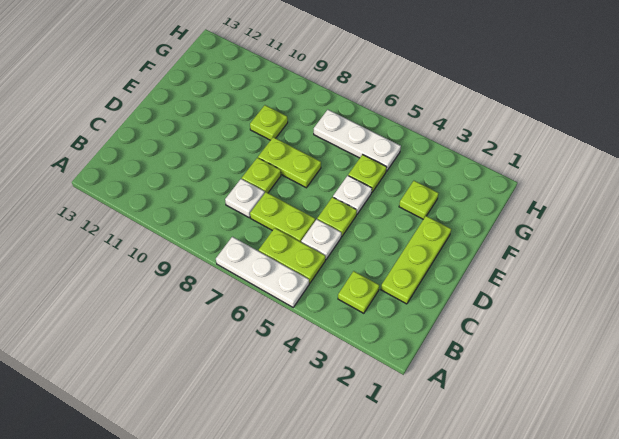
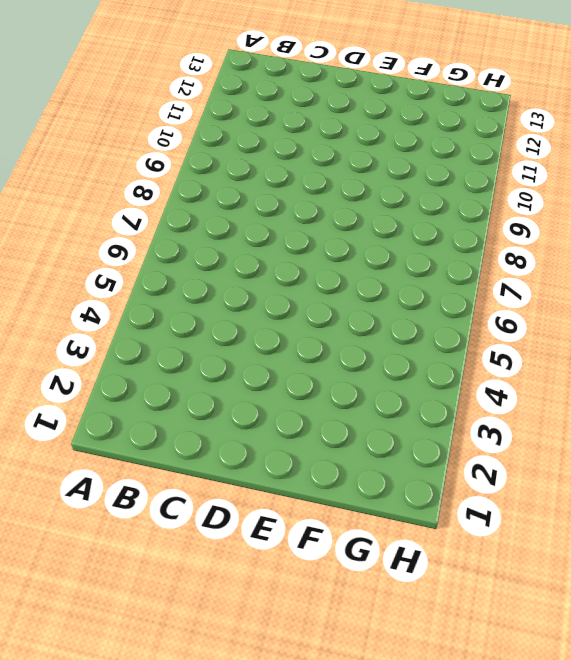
none -> white plate A5:A7 level 1
none -> lime plate B3 level 1
none -> lime plate B5:B6 level 1

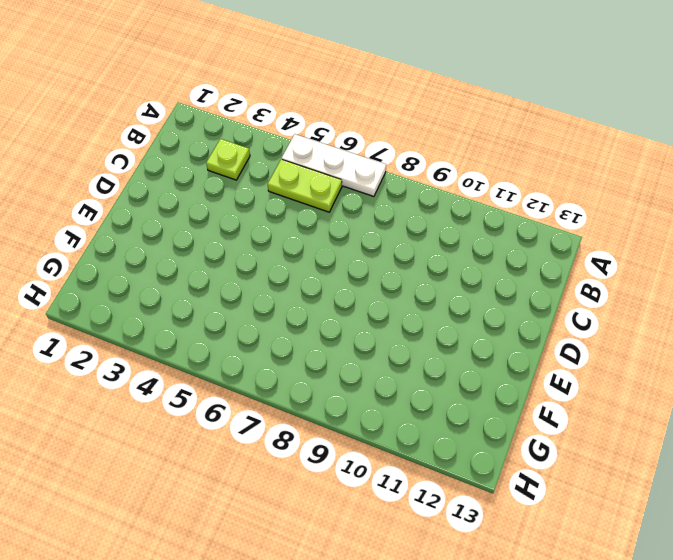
none -> lime plate C2:E2 level 1
none -> white plate C5 level 1
none -> lime plate C6:C7 level 1

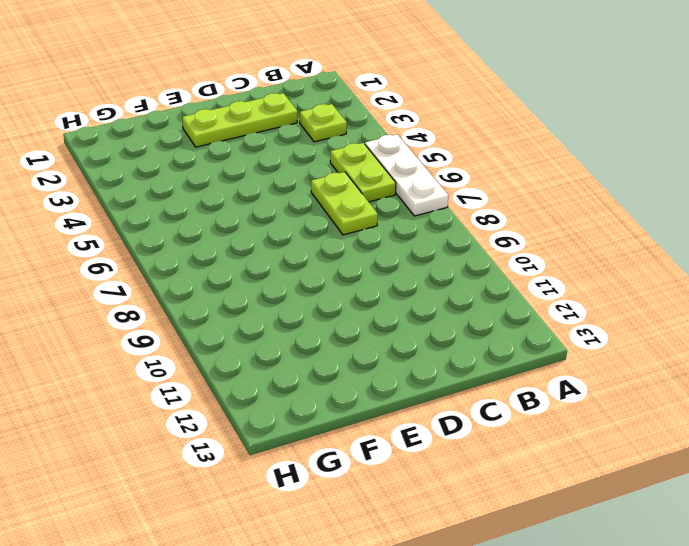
none -> white plate C5 level 1
none -> white plate C8 level 1
none -> lime plate D5 level 1

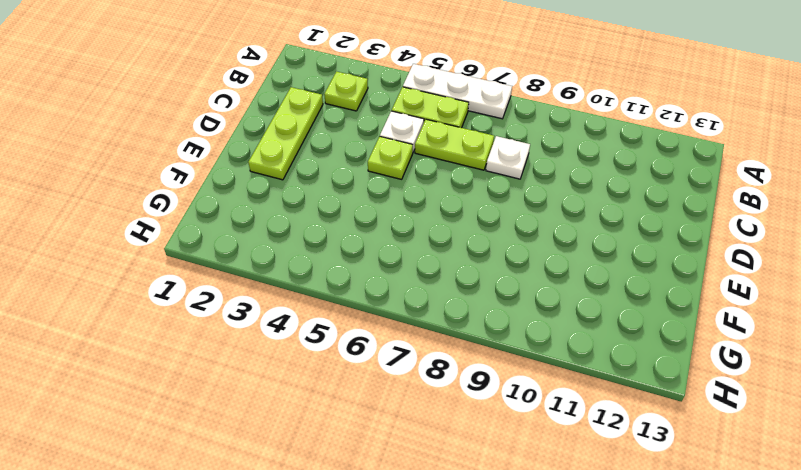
none -> lime plate D8 level 1
none -> white plate E5 level 1
none -> lime plate E7:E8 level 1

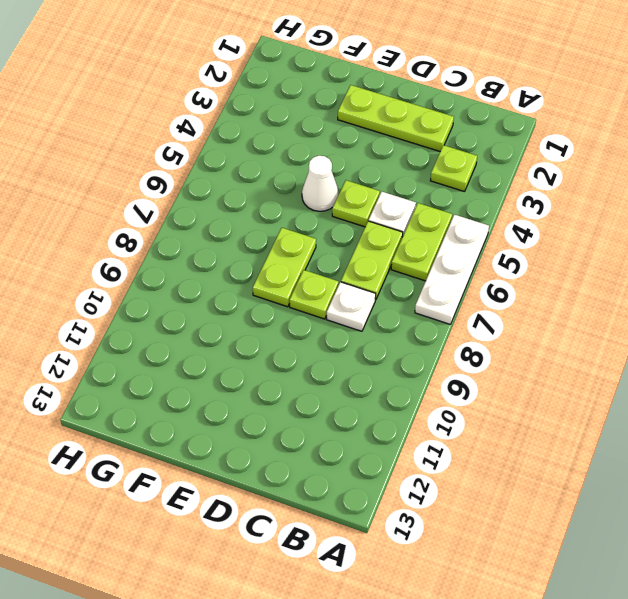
white cone E5 level 1 -> white plate E5 level 1
none -> lime plate F3 level 1
none -> lime plate F5 level 1
none -> lime plate F9 level 1

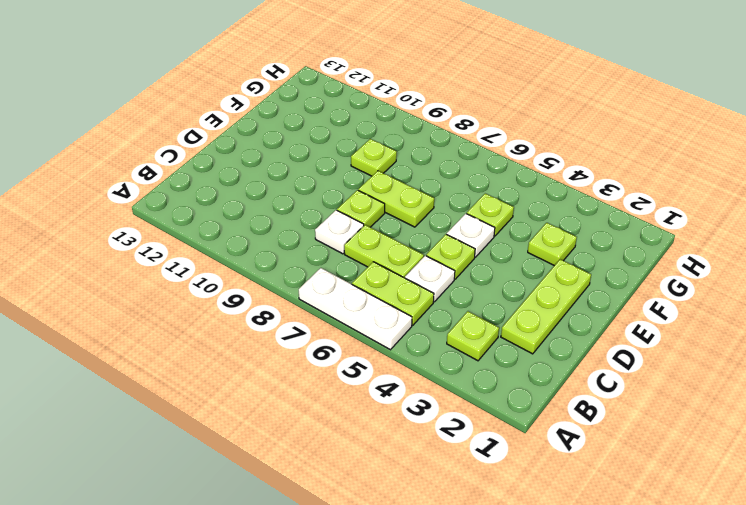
none -> white plate G5:G7 level 1

